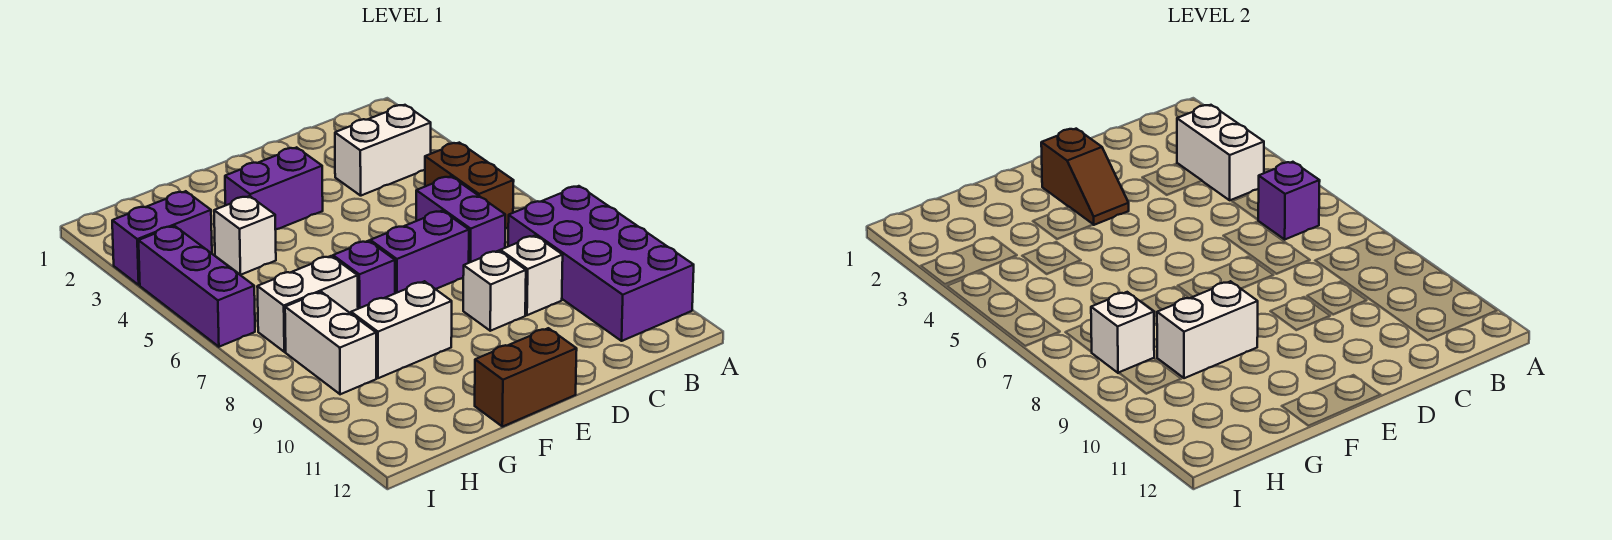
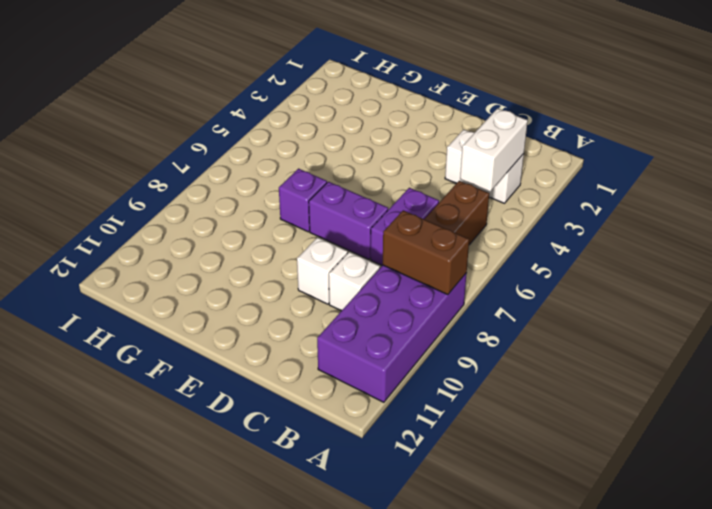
brown brick A8:B8 level 2 -> brown brick E12:F12 level 1
none -> purple brick E3:F3 level 1
none -> white brick F9:G9 level 1
none -> white brick G4 level 1

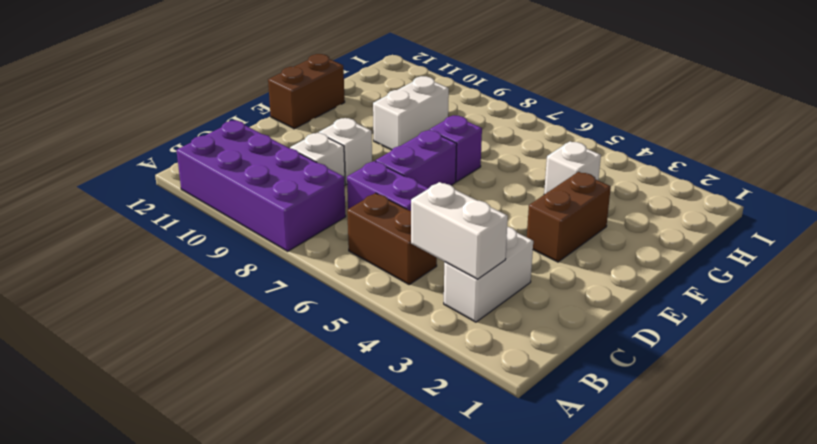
brown brick E3:F3 level 1 -> purple brick E3:F3 level 1
none -> white brick G7:H7 level 1
none -> purple brick H3:I3 level 1
none -> white brick H8:H9 level 1

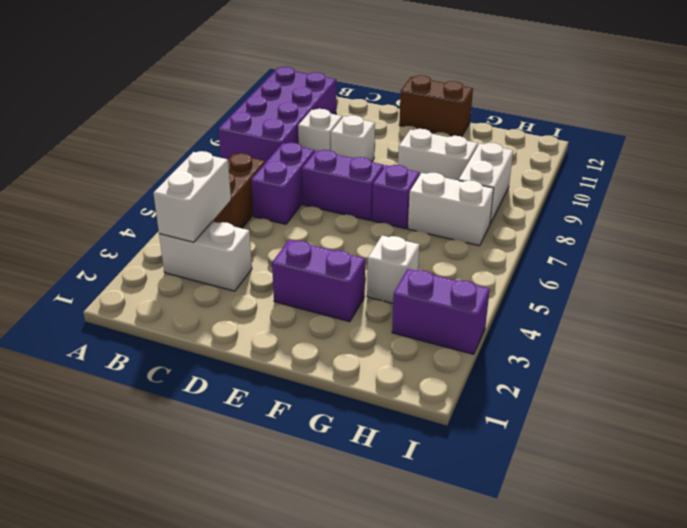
none -> purple brick I4:I6 level 1
none -> purple brick B6 level 2
none -> brown slope E2:E3 level 2 top 2

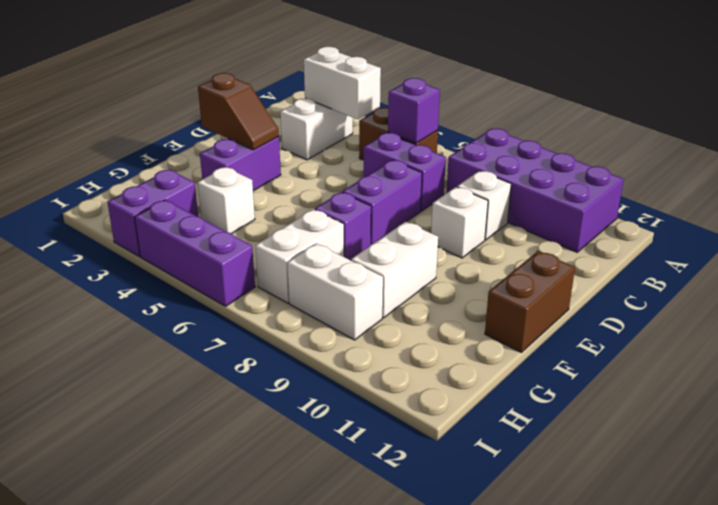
none -> white brick F9:G9 level 2
none -> white brick H8 level 2

